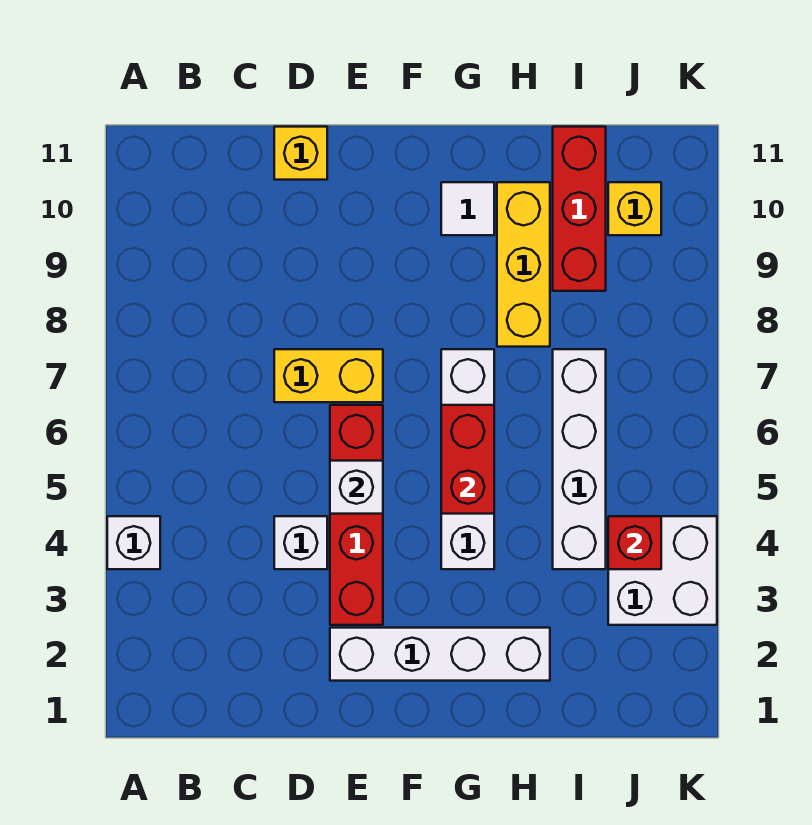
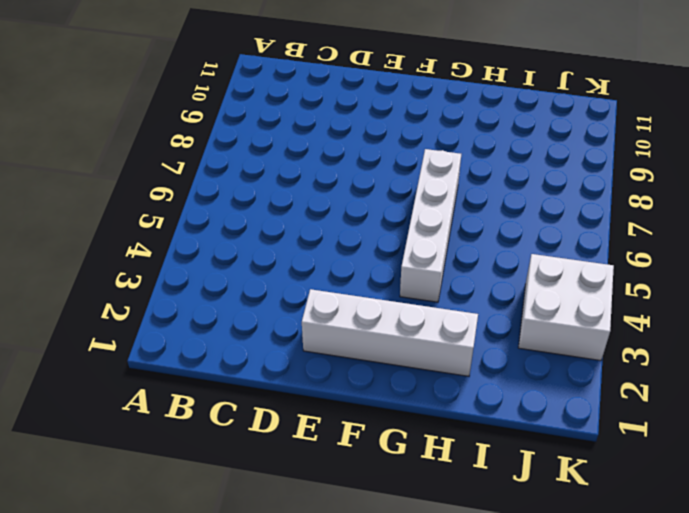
none -> white brick A4 level 1
none -> white brick D4 level 1
none -> yellow brick D7:E7 level 1

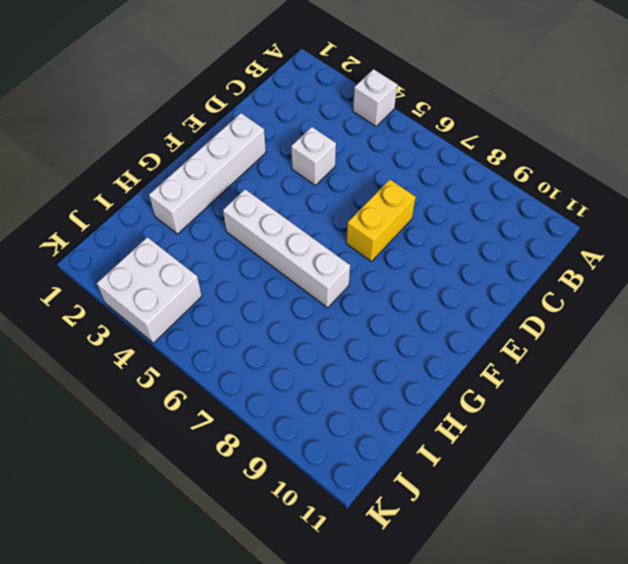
none -> yellow brick D11 level 1
none -> red brick E3:E6 level 1
none -> white tile G10 level 1

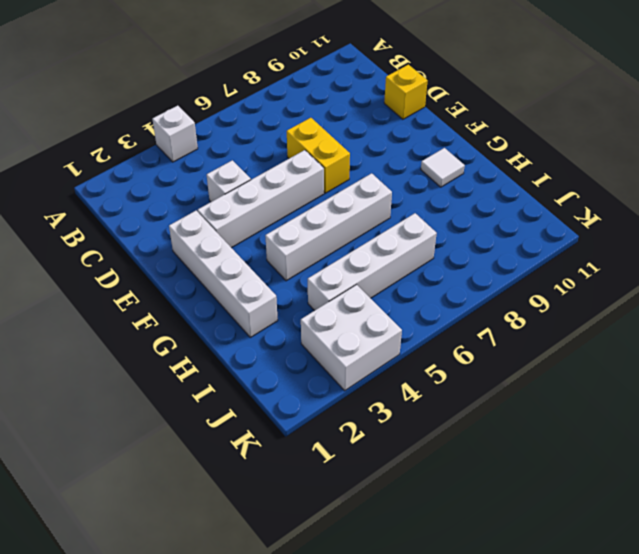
white brick E3:E6 level 1 -> red brick E3:E6 level 1
none -> yellow brick H8:H10 level 1
none -> red brick I9:I11 level 1
none -> yellow brick J10 level 1

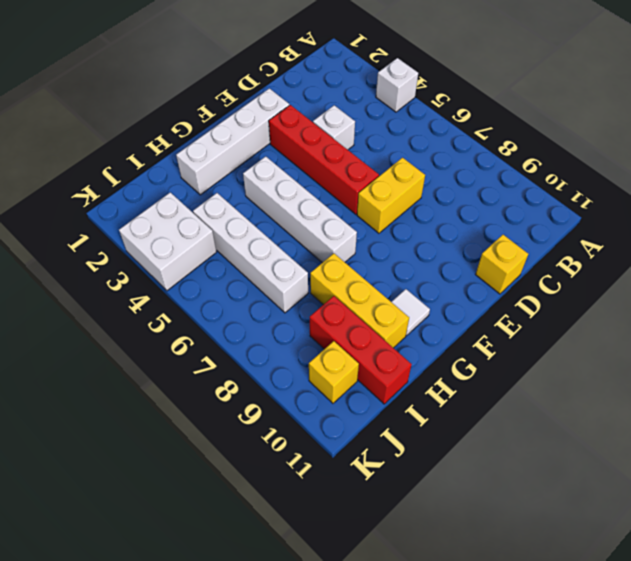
none -> white brick E5 level 2
none -> red brick G5:G6 level 2
none -> red brick J4 level 2

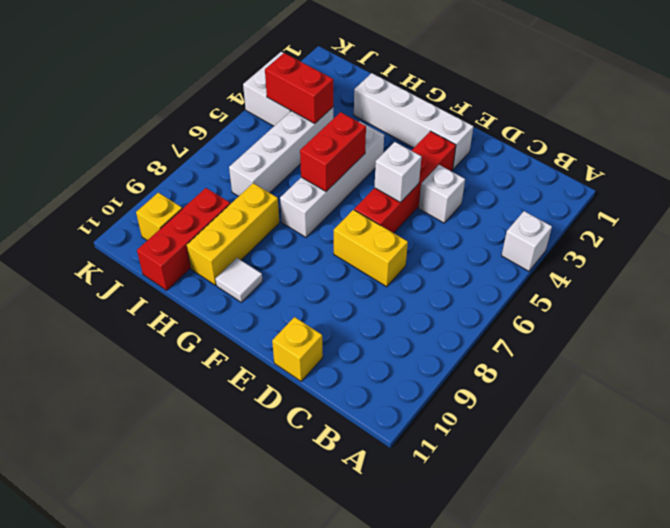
red brick I4:J4 level 2 -> red brick J4 level 2

